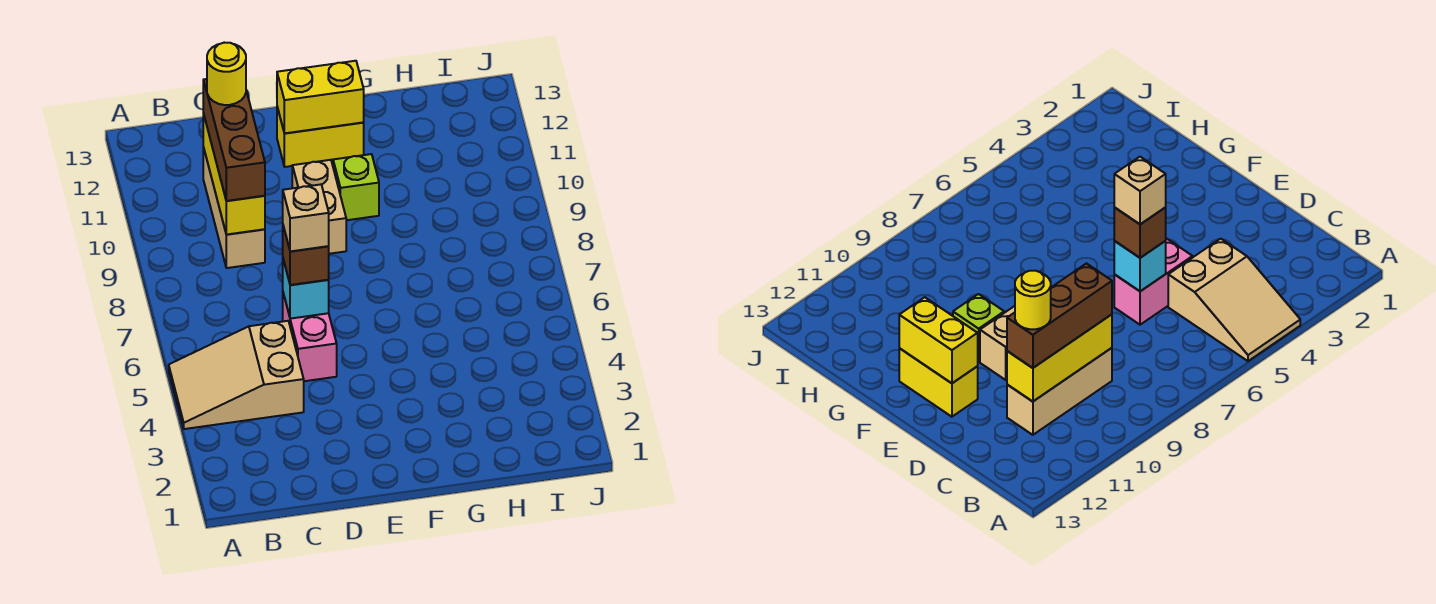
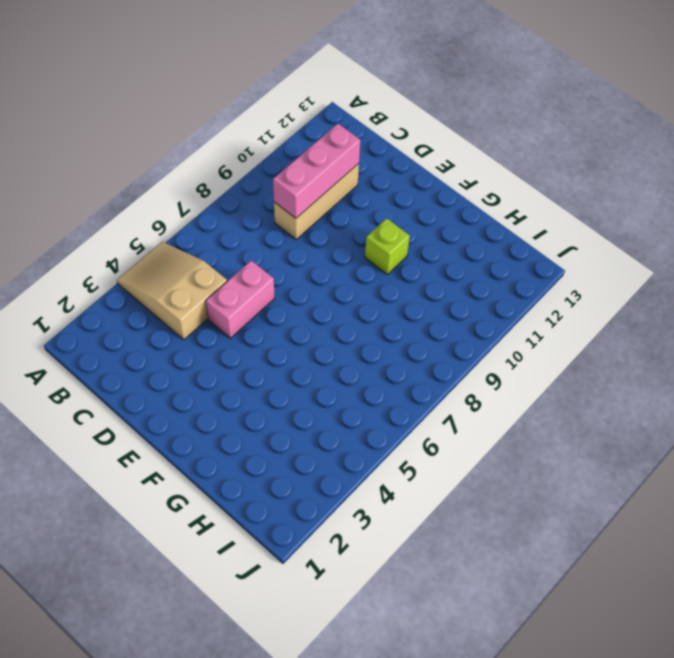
pink brick C9:C11 level 2 -> yellow brick C9:C11 level 2
none -> tan brick E9:E10 level 1
none -> yellow brick E12:F12 level 1
none -> cyan brick D6 level 2

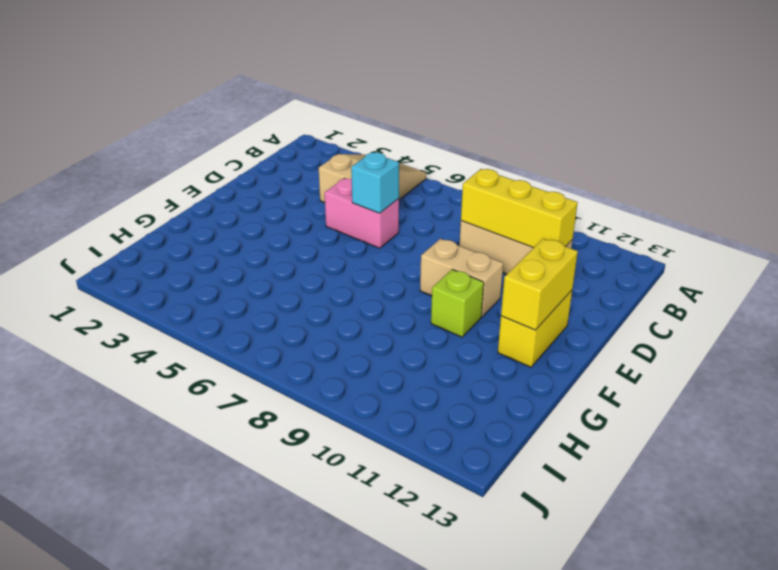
none -> brown brick C9:C11 level 3
none -> brown brick D6 level 3
none -> yellow round brick C11 level 4

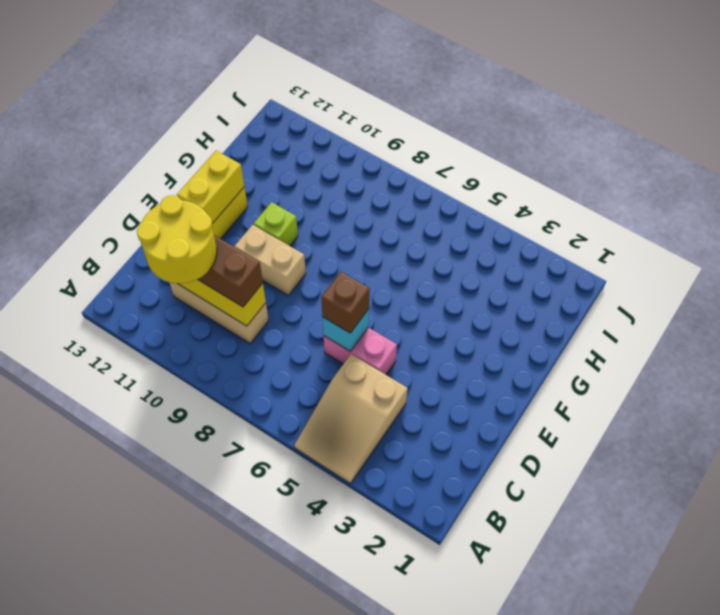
yellow round brick B10:C11 level 4 -> yellow round brick C11 level 4
none -> tan brick D6 level 4

